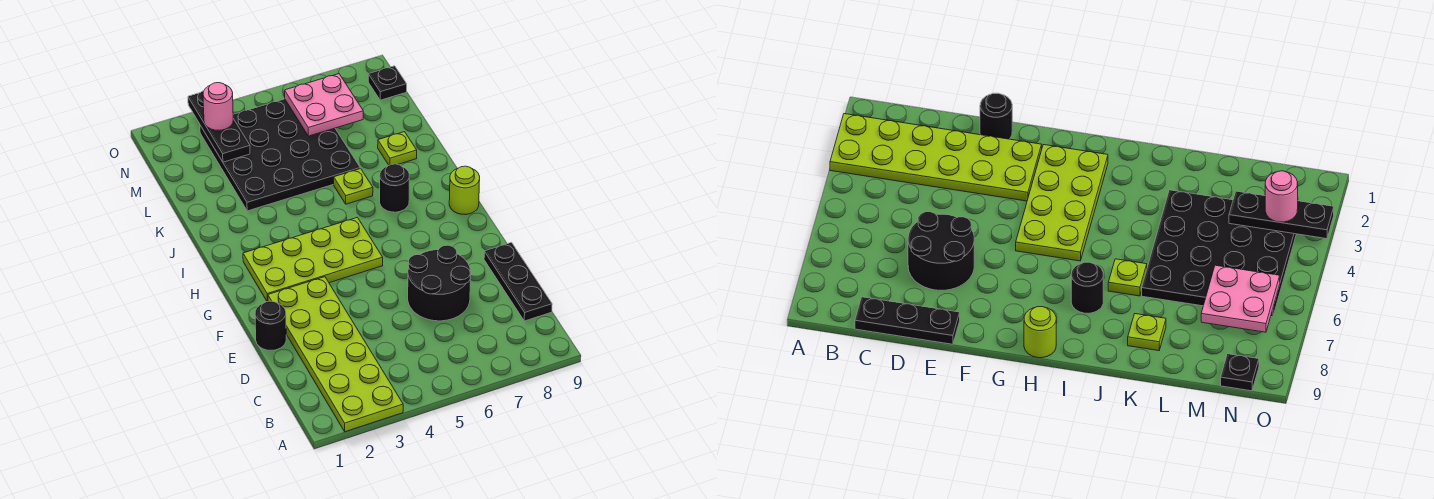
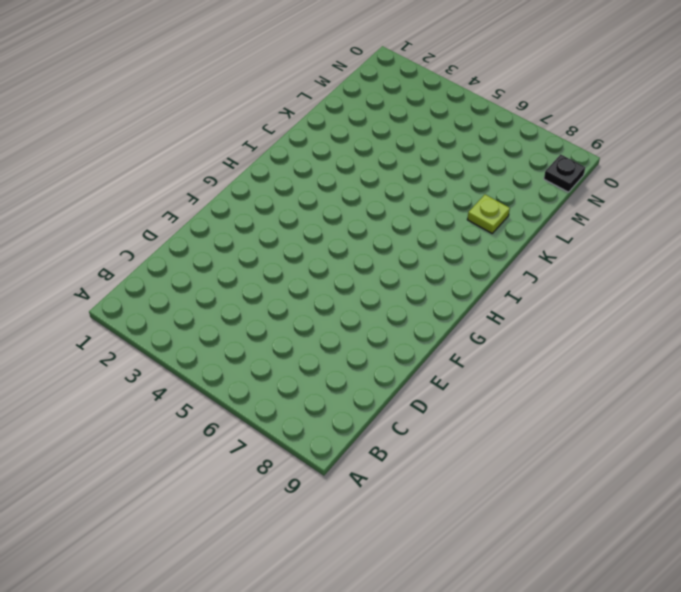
none -> lime plate A2:F3 level 1
none -> black plate C9:E9 level 1
none -> black round brick D6:E7 level 1

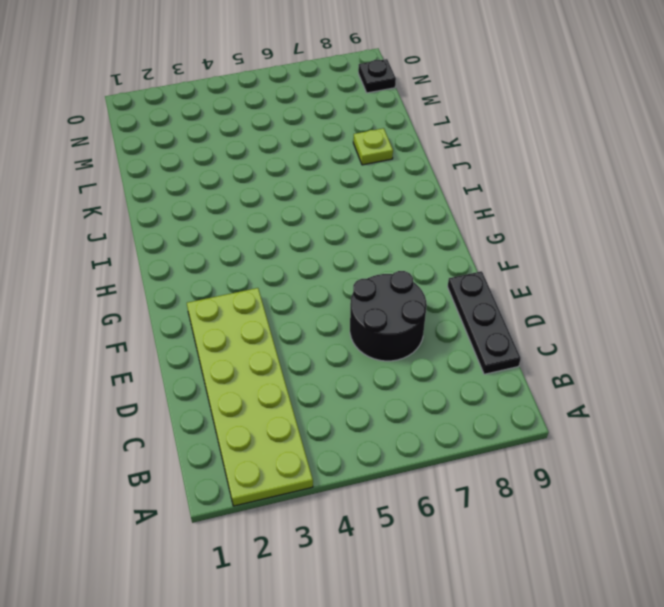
none -> black round brick E1 level 1
none -> lime plate G2:H5 level 1
none -> lime round brick H9 level 1

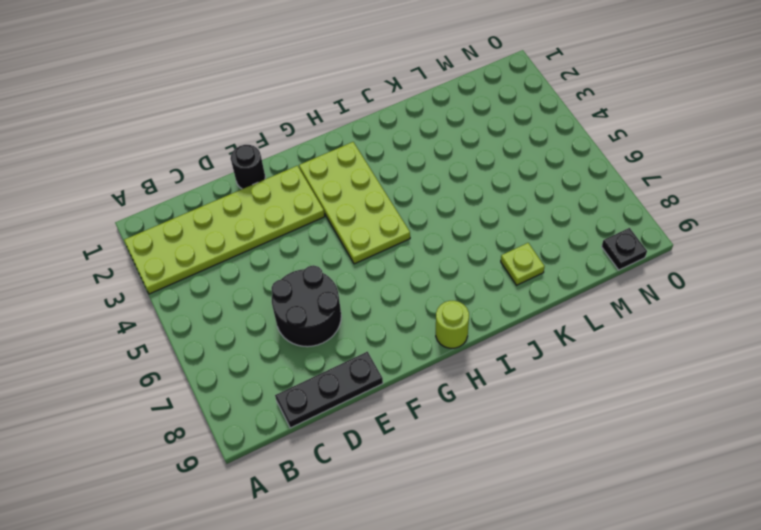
none -> black round brick I7 level 1
none -> lime plate J6 level 1
none -> black plate K3:N6 level 1

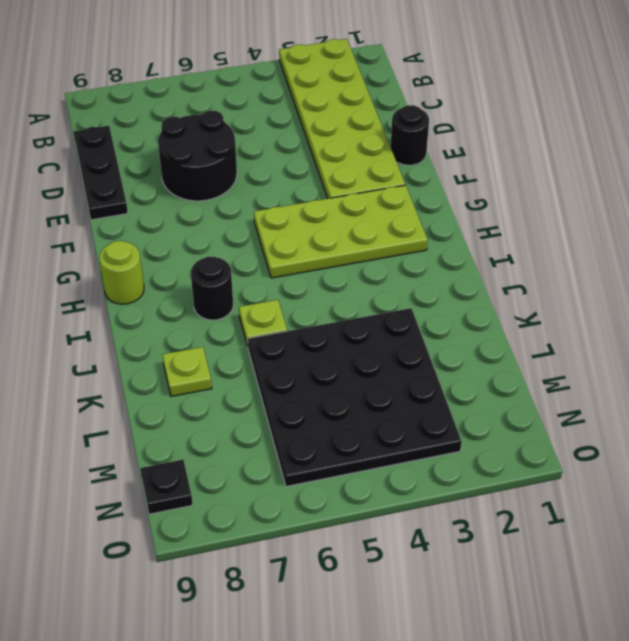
none -> black plate M3:O3 level 2
none -> pink plate M6:N7 level 2
none -> pink round brick N3 level 3

